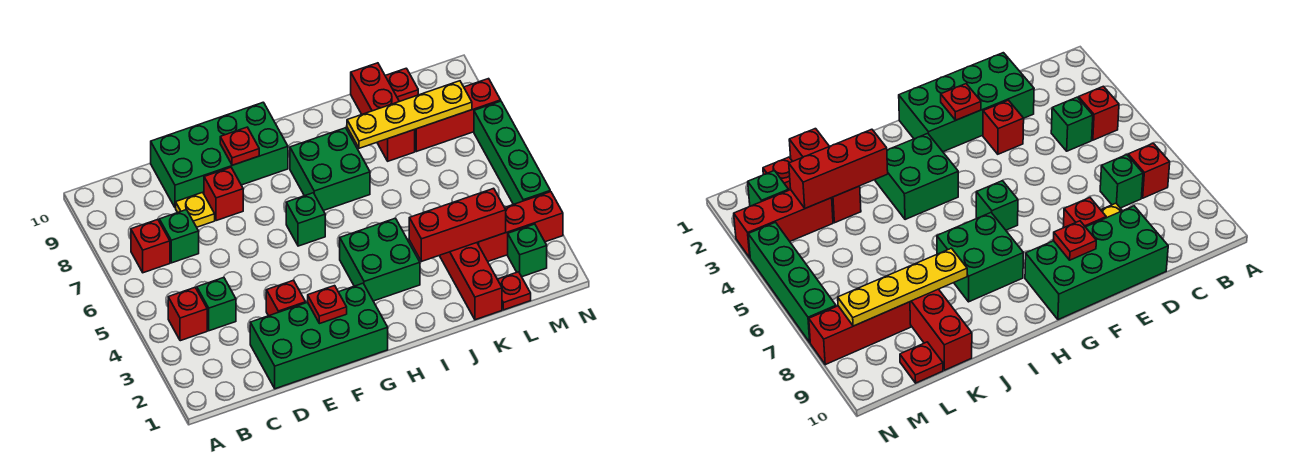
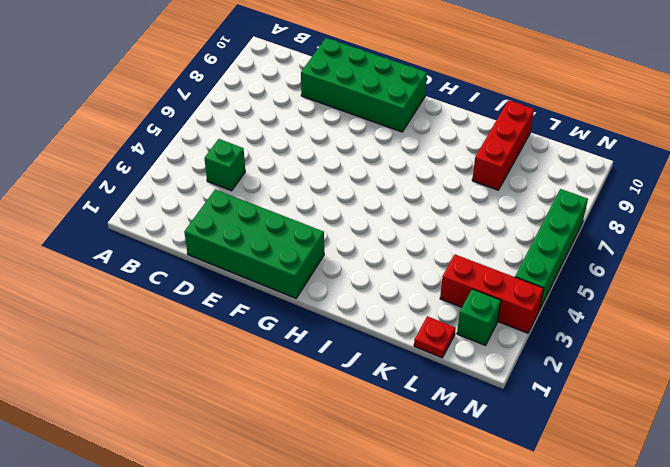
none -> red brick B4 level 1
none -> red brick B7 level 1
none -> green brick C7 level 1

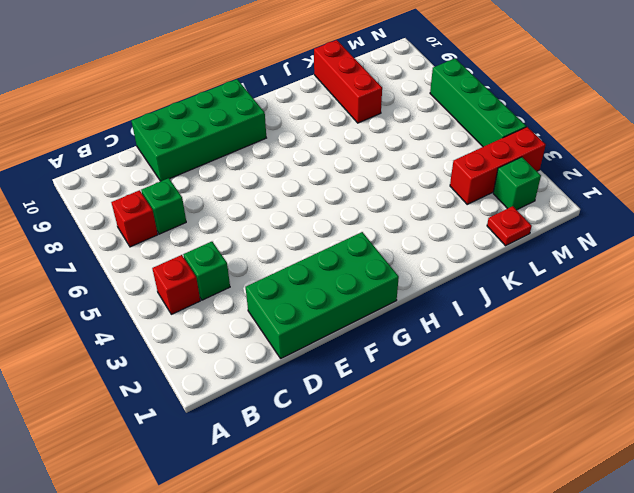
none -> yellow plate D8 level 1
none -> red brick E3 level 1
none -> red brick E8 level 1

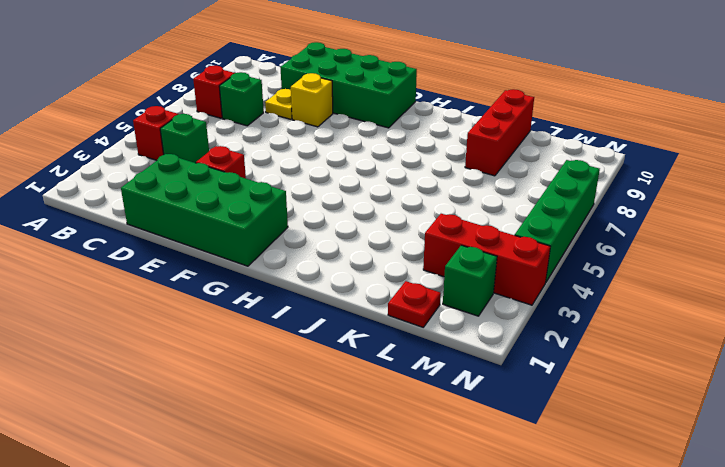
yellow brick E8 level 1 -> red brick E8 level 1
none -> green brick G6 level 1
none -> green brick H3:I4 level 1
none -> green brick H7:I8 level 1

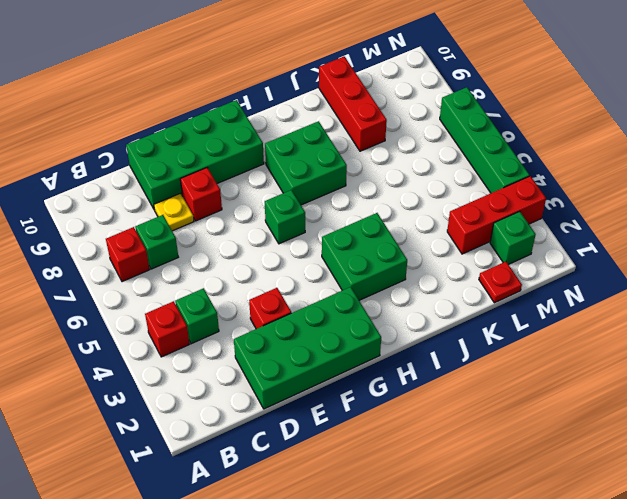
none -> red brick K1:K3 level 1
none -> red brick L8:N8 level 1
none -> red plate L10 level 1

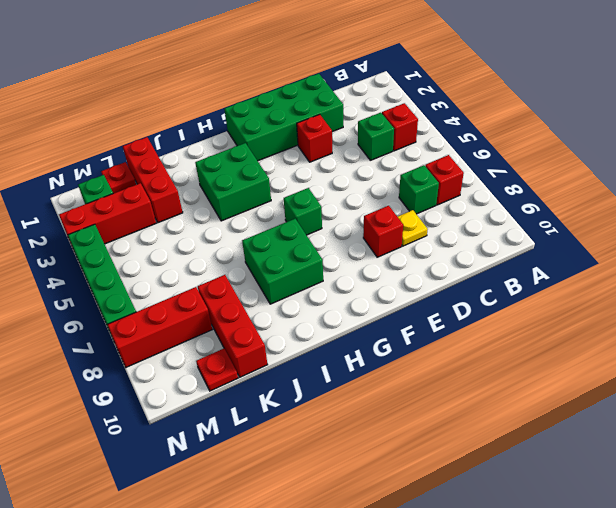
none -> green brick D9:G10 level 1
none -> red plate F2 level 2
none -> red plate F9 level 2

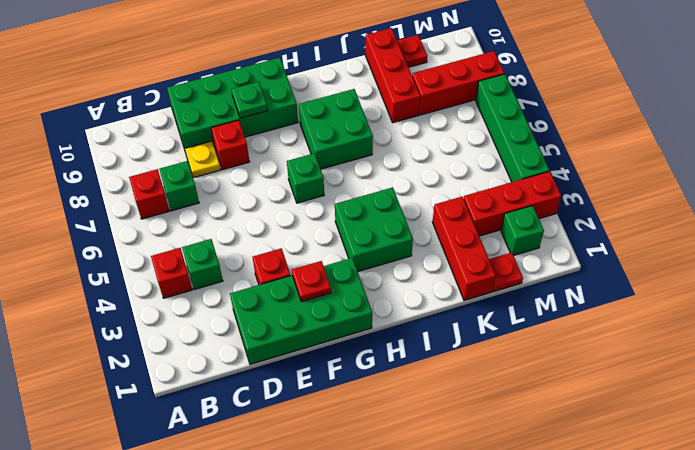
green plate F9 level 2 -> red plate F9 level 2
none -> red brick J3:L3 level 2
none -> yellow plate J8:M8 level 2

